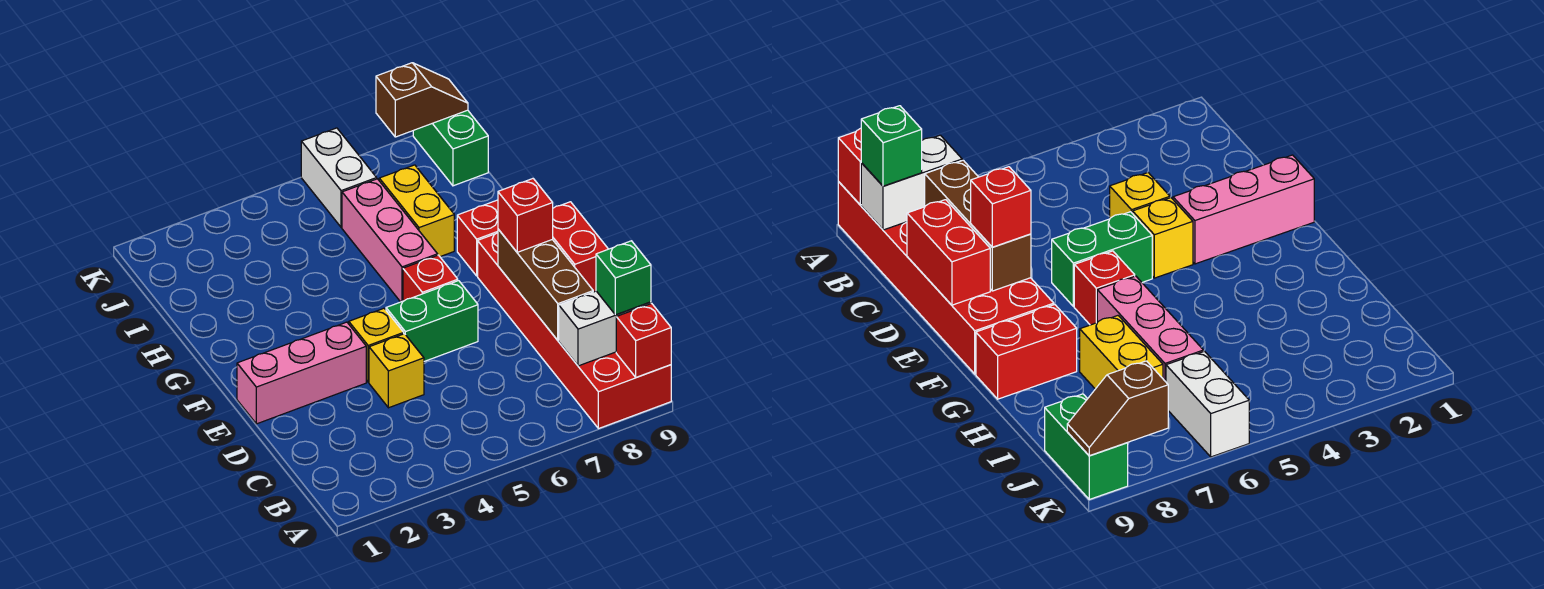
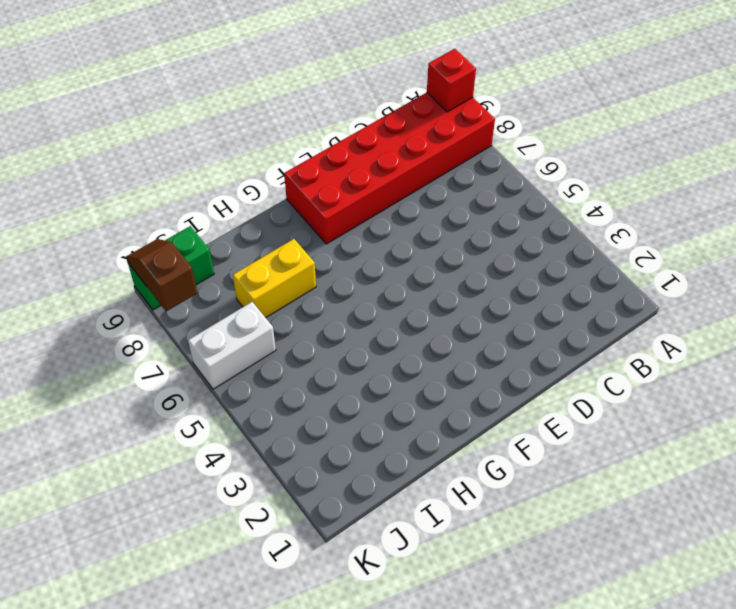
none -> yellow brick D4 level 1
none -> pink brick E1:E3 level 1
none -> yellow brick E4 level 1

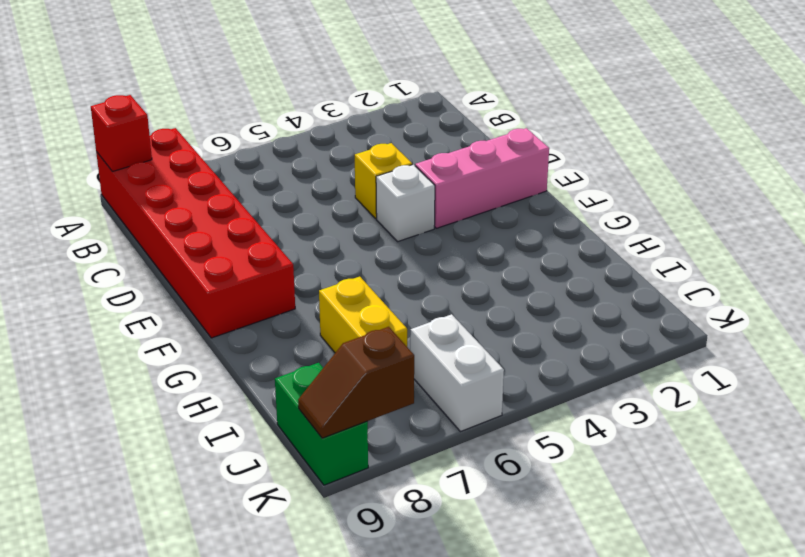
white brick E4 level 1 -> yellow brick E4 level 1
none -> green brick E5:E6 level 1
none -> red brick F6 level 1
none -> pink brick G6:I6 level 1

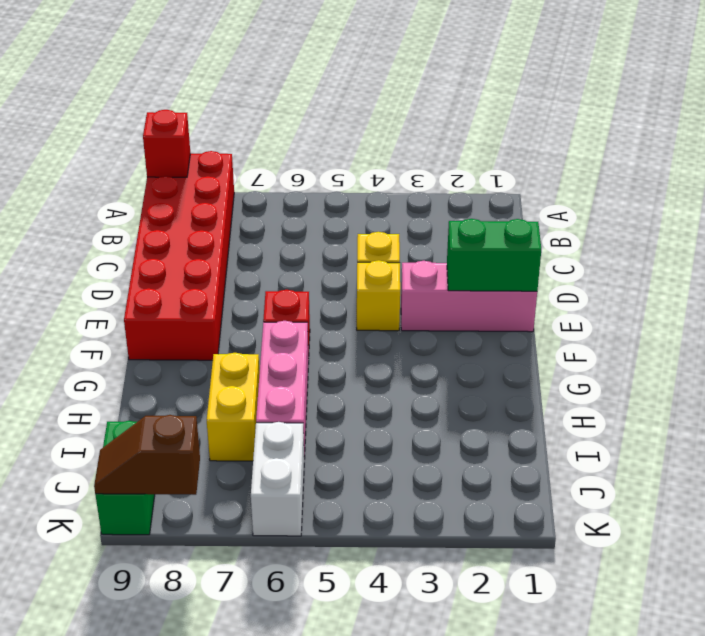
green brick E1:E2 level 2 -> green brick E5:E6 level 1
none -> red brick G8:G9 level 1
none -> white brick B8:B9 level 2
none -> brown brick C8:E8 level 2

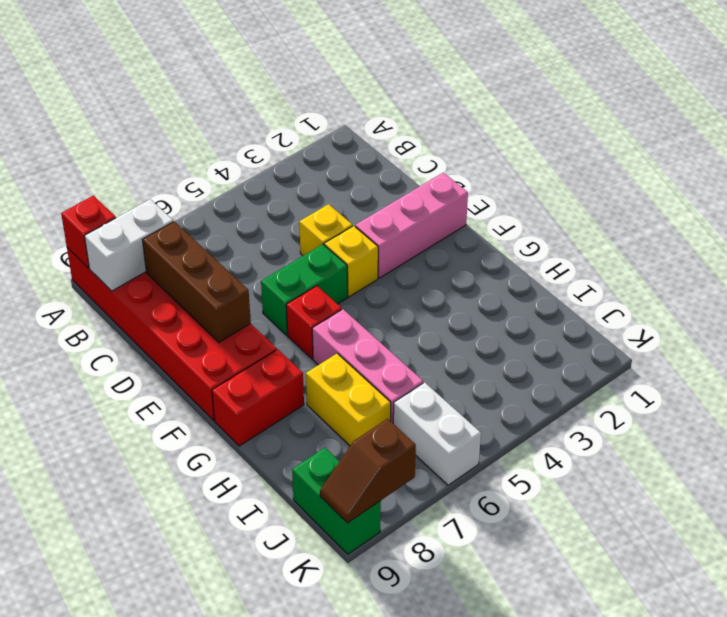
none -> red brick D9:E9 level 2
none -> green brick B9 level 3
none -> red brick E8 level 3

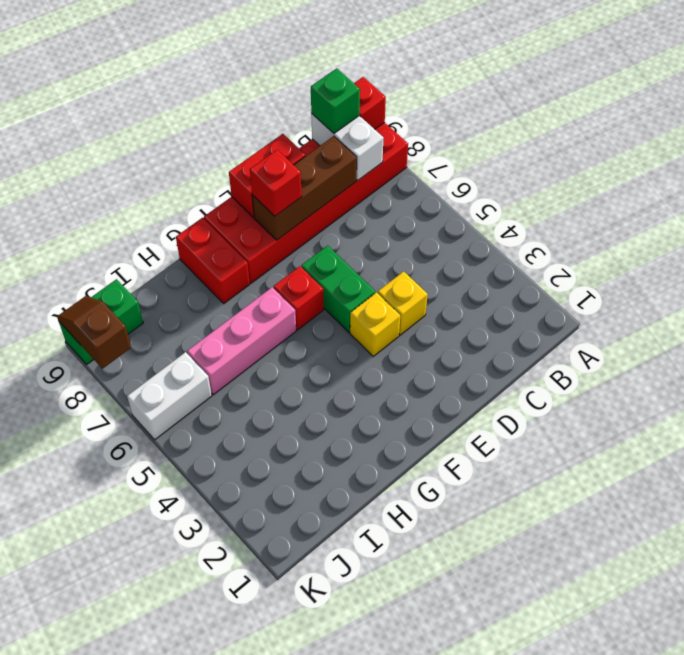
none -> pink brick E1:E3 level 1
none -> yellow brick H7:I7 level 1

